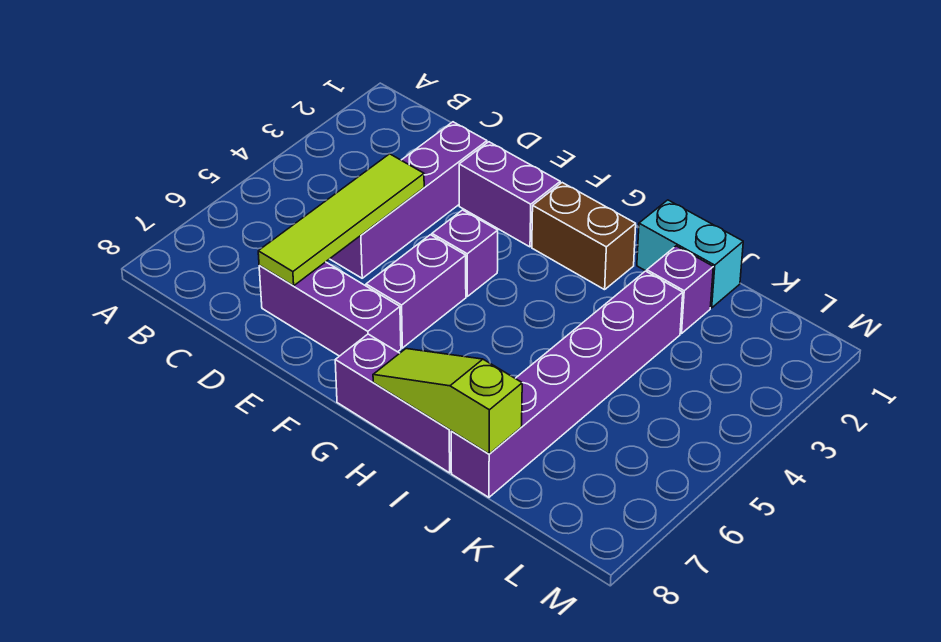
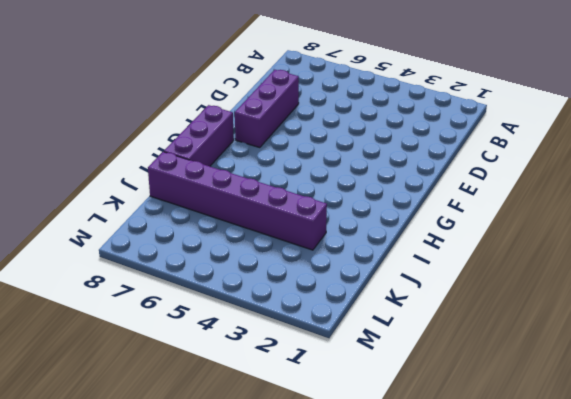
none -> purple brick D2:D5 level 1
none -> purple brick E2:F2 level 1
none -> purple brick F4 level 1

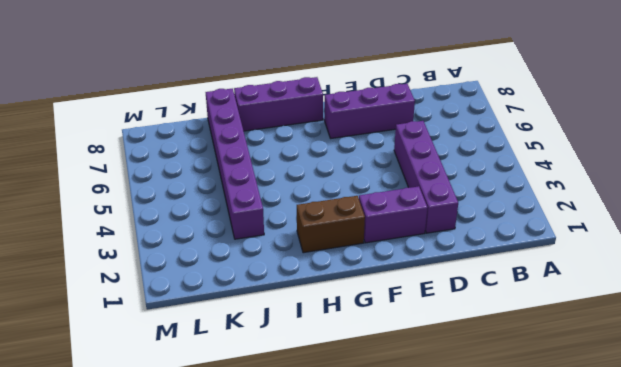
none -> purple brick F4 level 1
none -> purple brick F5:F6 level 1
none -> cyan brick I1:J1 level 1

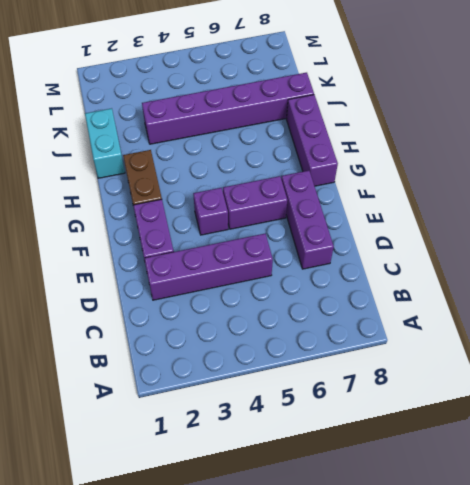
none -> purple brick J2 level 1
none -> lime tile D4:D7 level 2
none -> lime slope H8:J8 level 2 top J

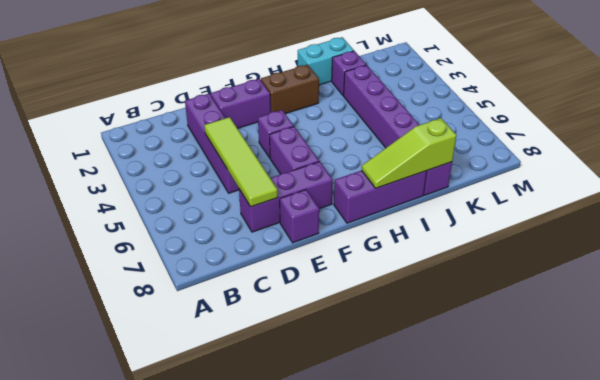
purple brick E8 level 1 -> none

